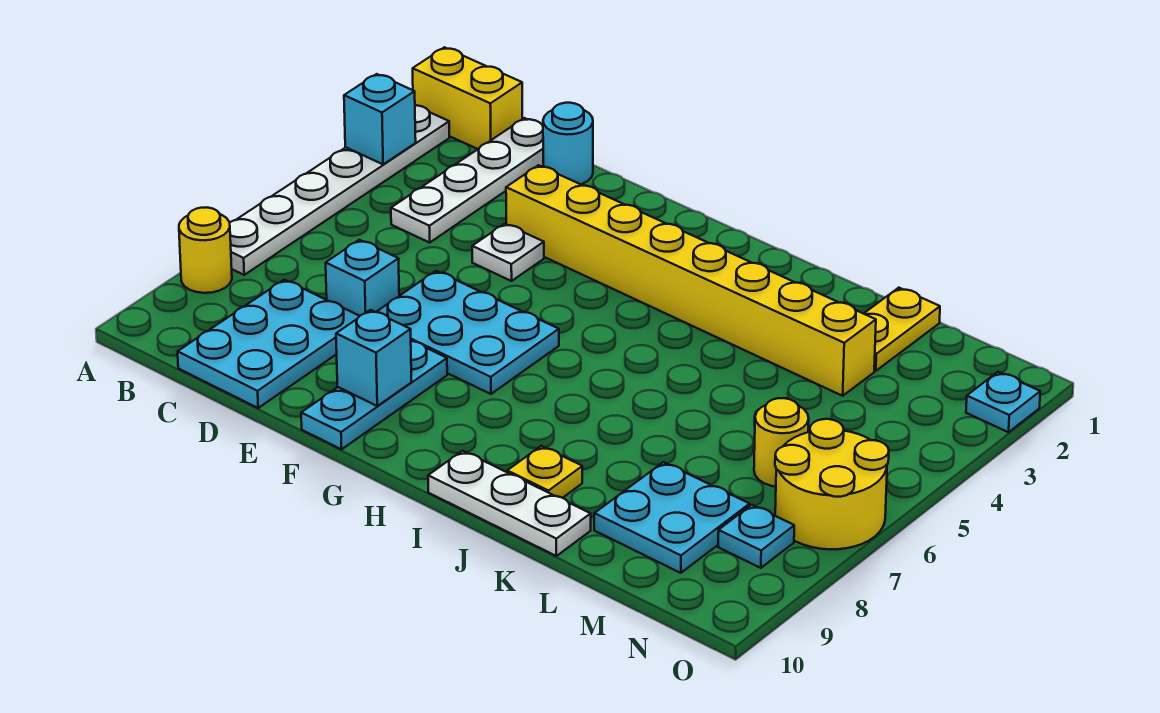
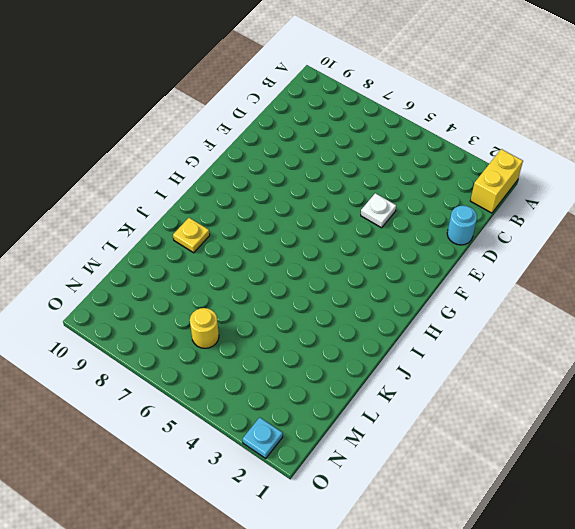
none -> white plate A2:A7 level 1
none -> yellow round brick A8 level 1
none -> white plate C1:C4 level 1

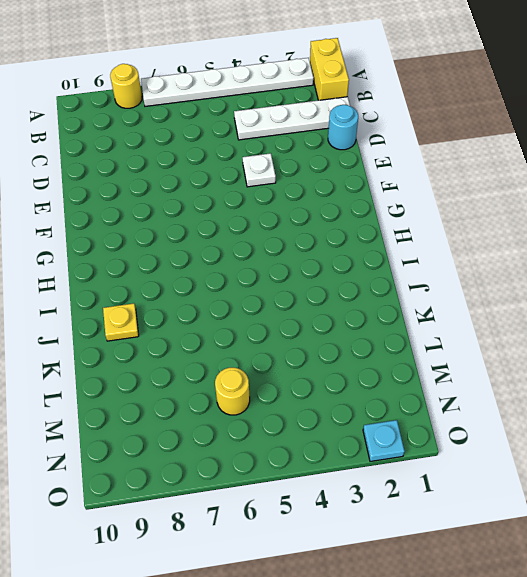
none -> cyan plate C8:D10 level 1
none -> cyan brick D7 level 1
none -> yellow brick E3:L3 level 1

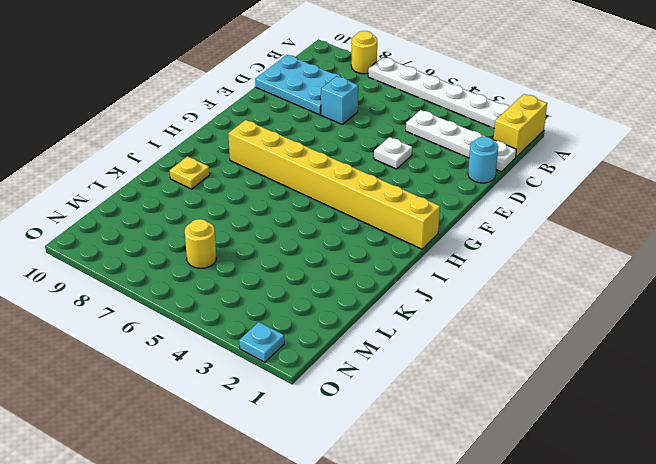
yellow brick H1:H8 level 1 -> yellow brick E3:L3 level 1
none -> cyan plate E6:G7 level 1
none -> cyan plate F8:F10 level 1
none -> white plate I10:K10 level 1

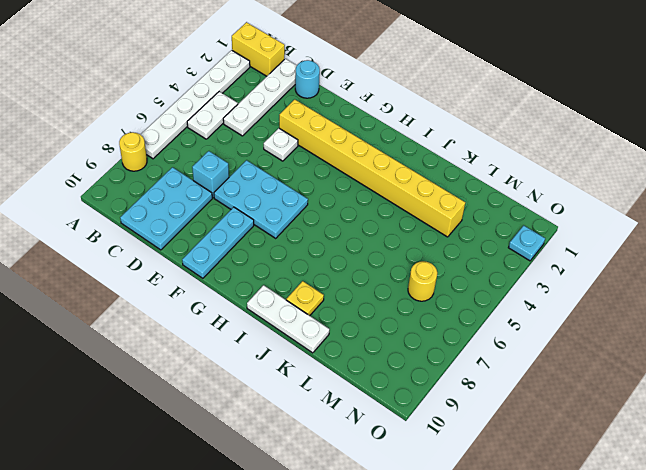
white plate B4:B5 level 1 -> none
none -> yellow plate L1:L2 level 1
none -> cyan plate L8:M9 level 1
none -> yellow round brick N6:O7 level 1

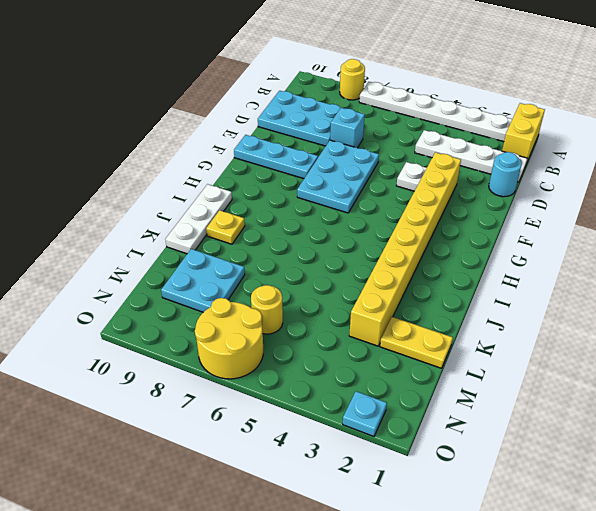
none -> cyan plate N8 level 1
none -> cyan brick A3 level 2
none -> cyan brick F9 level 2

